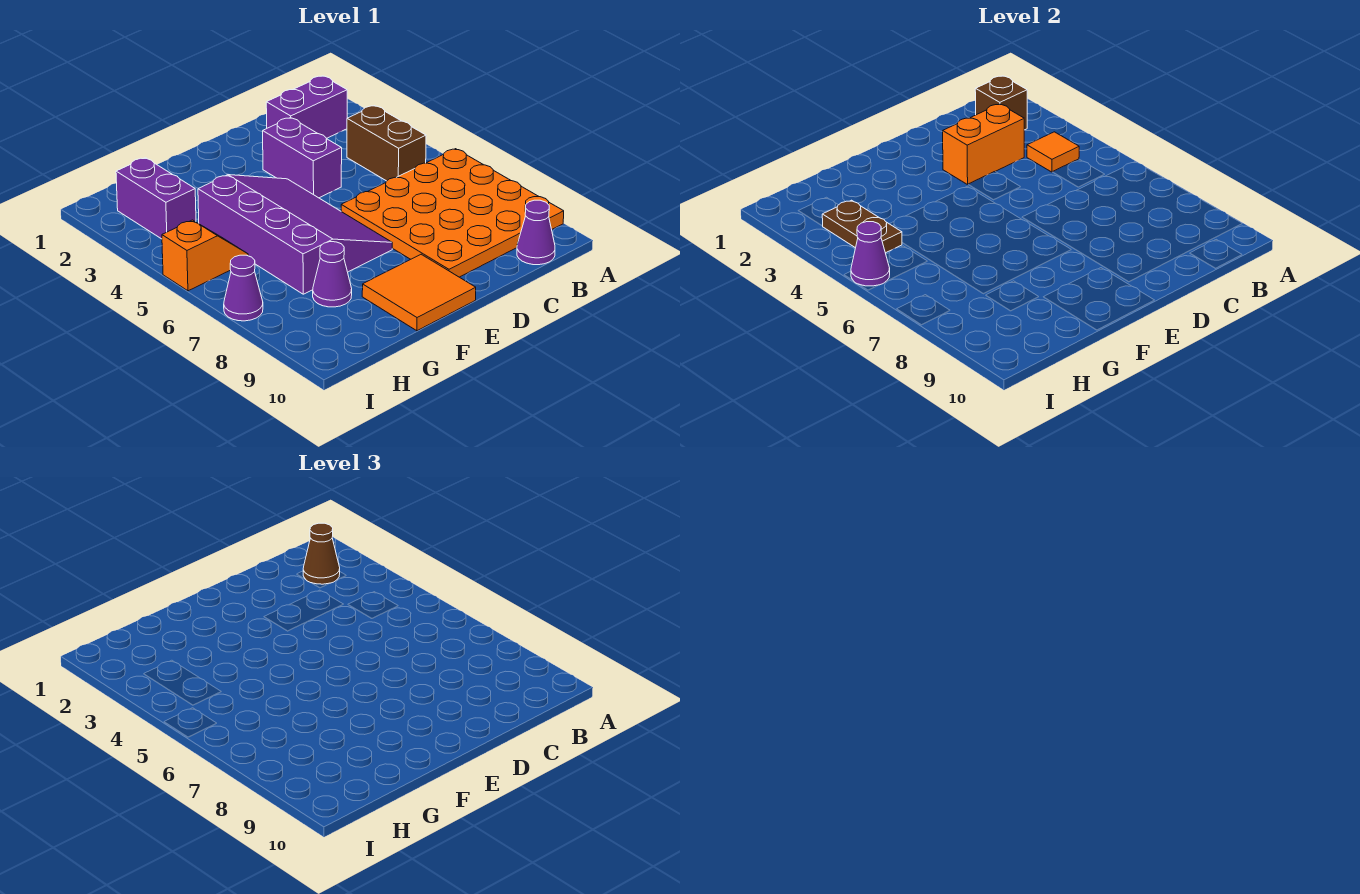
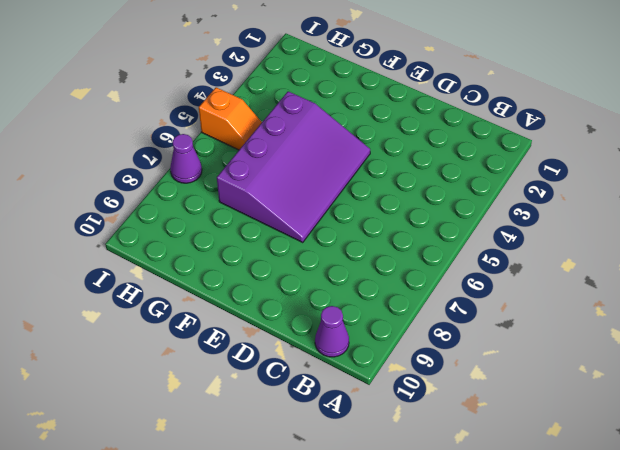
none -> orange plate A6:D9 level 1
none -> purple brick B2:C2 level 1
none -> brown brick B4:B5 level 1

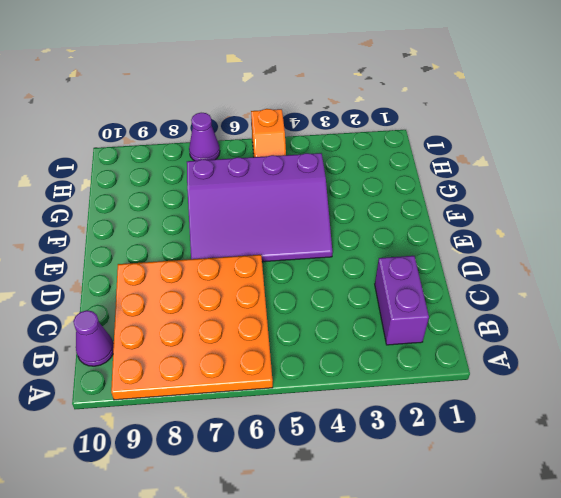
none -> brown brick B4:B5 level 1
none -> purple brick D3:D4 level 1
none -> orange tile E9:F10 level 1

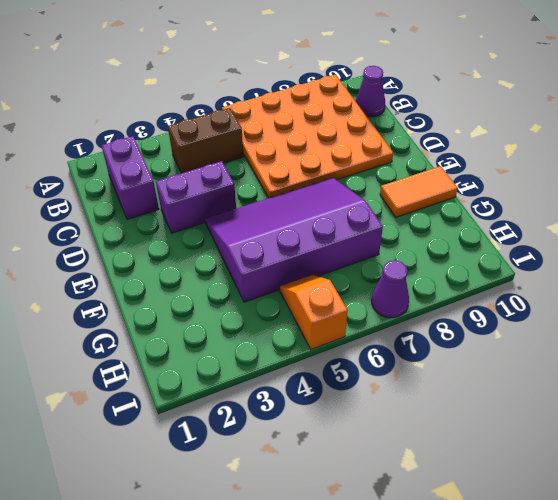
orange tile F9:F10 level 1 -> orange tile E9:F10 level 1
none -> purple cone G8 level 1
none -> purple brick H2:H3 level 1
none -> brown brick B2 level 2

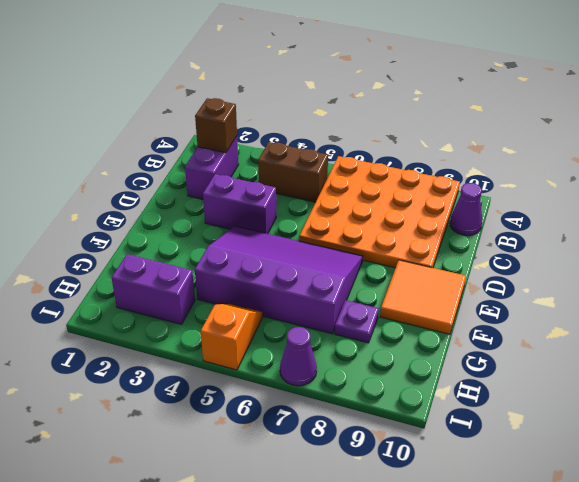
purple plate G8 level 1 -> purple cone G8 level 1
none -> orange tile B4 level 2
none -> orange brick C3:D3 level 2
none -> brown plate H3:H4 level 2

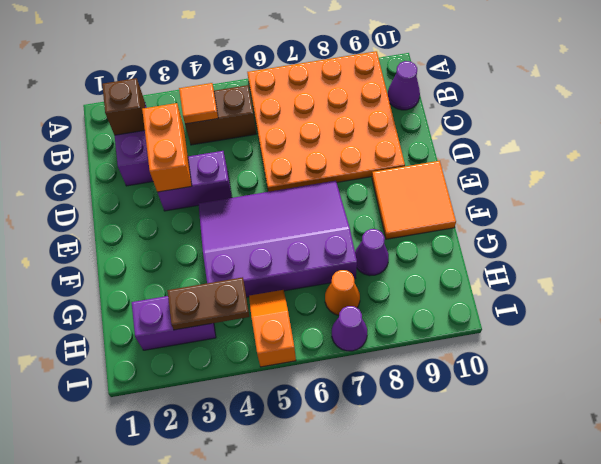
orange cone H7 level 1 -> none
none -> purple cone I5 level 2
none -> brown cone B2 level 3

